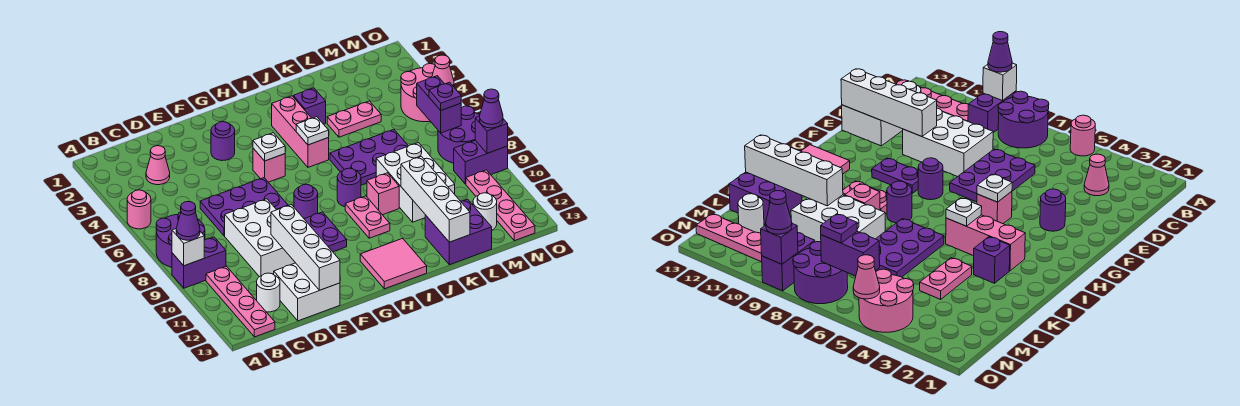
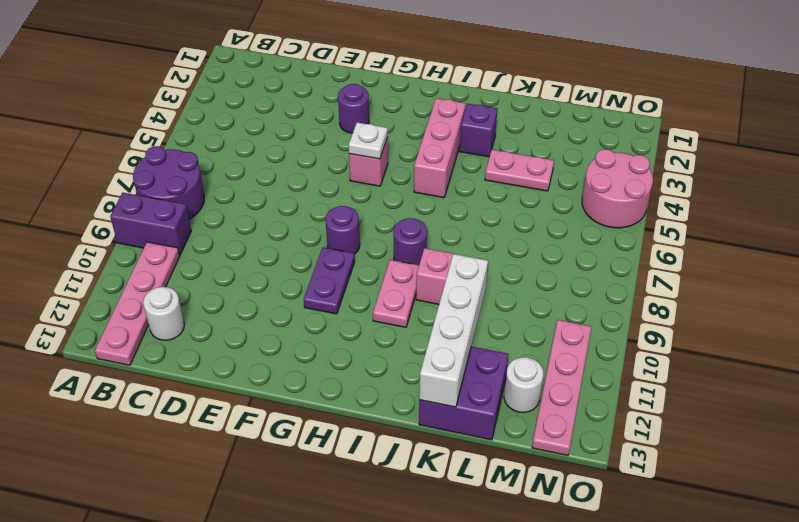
none -> pink round brick A5 level 1
none -> pink cone C3 level 1
none -> purple plate D6:F7 level 1
none -> white brick D8:E10 level 1

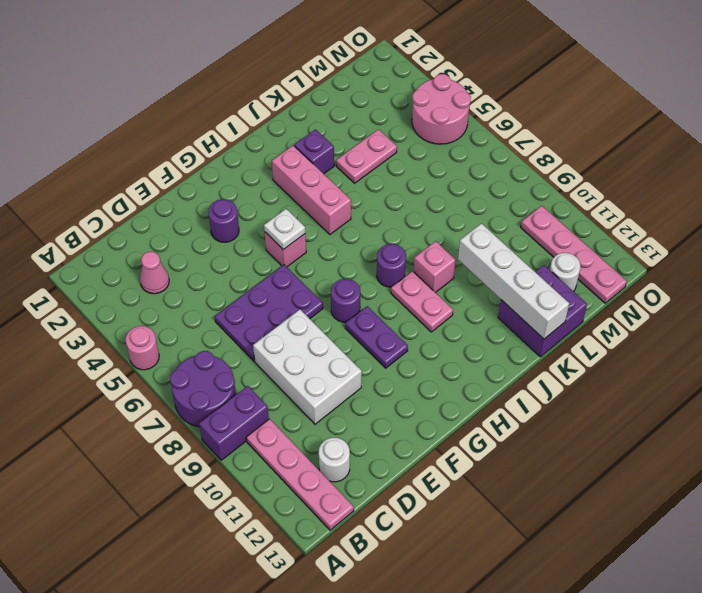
none -> white brick D12:E13 level 1
none -> pink tile H12:I13 level 1
none -> purple plate J6:L7 level 1
none -> white brick K8:L10 level 1

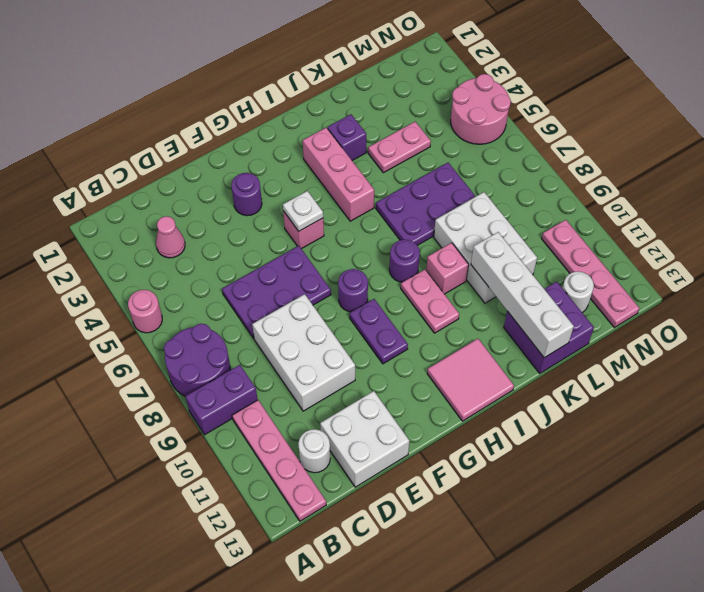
none -> purple round brick N7:O8 level 1
none -> purple brick N9:O9 level 1
none -> white brick A9 level 2
none -> white brick E10:E13 level 2

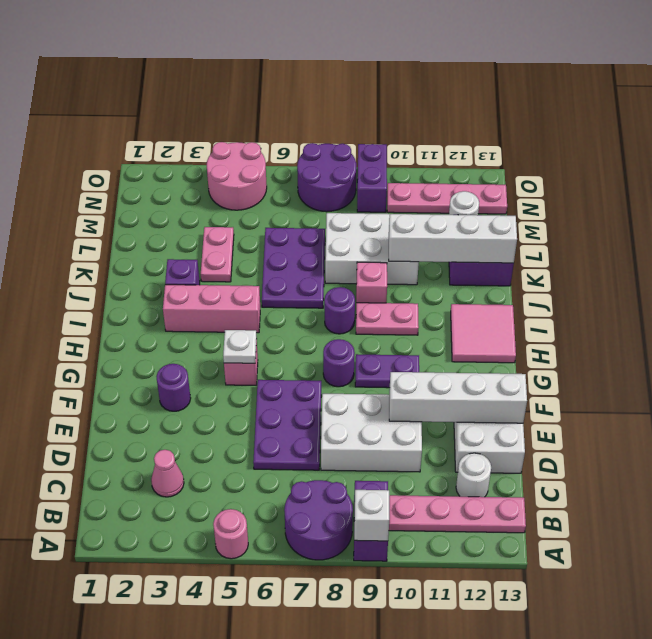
none -> white plate I5 level 2
none -> purple brick N6:N7 level 2
none -> pink cone O5 level 2
none -> purple brick O9 level 2

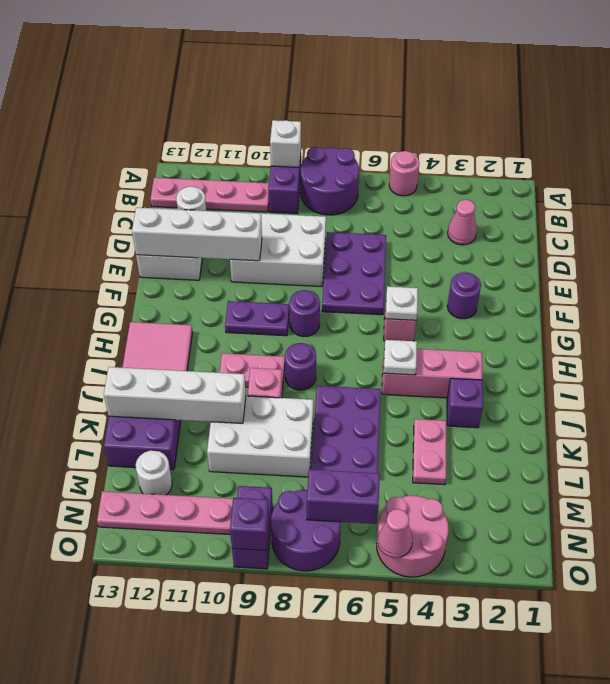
none -> purple cone A9 level 3
none -> purple plate N7 level 3
none -> purple cone O9 level 3

